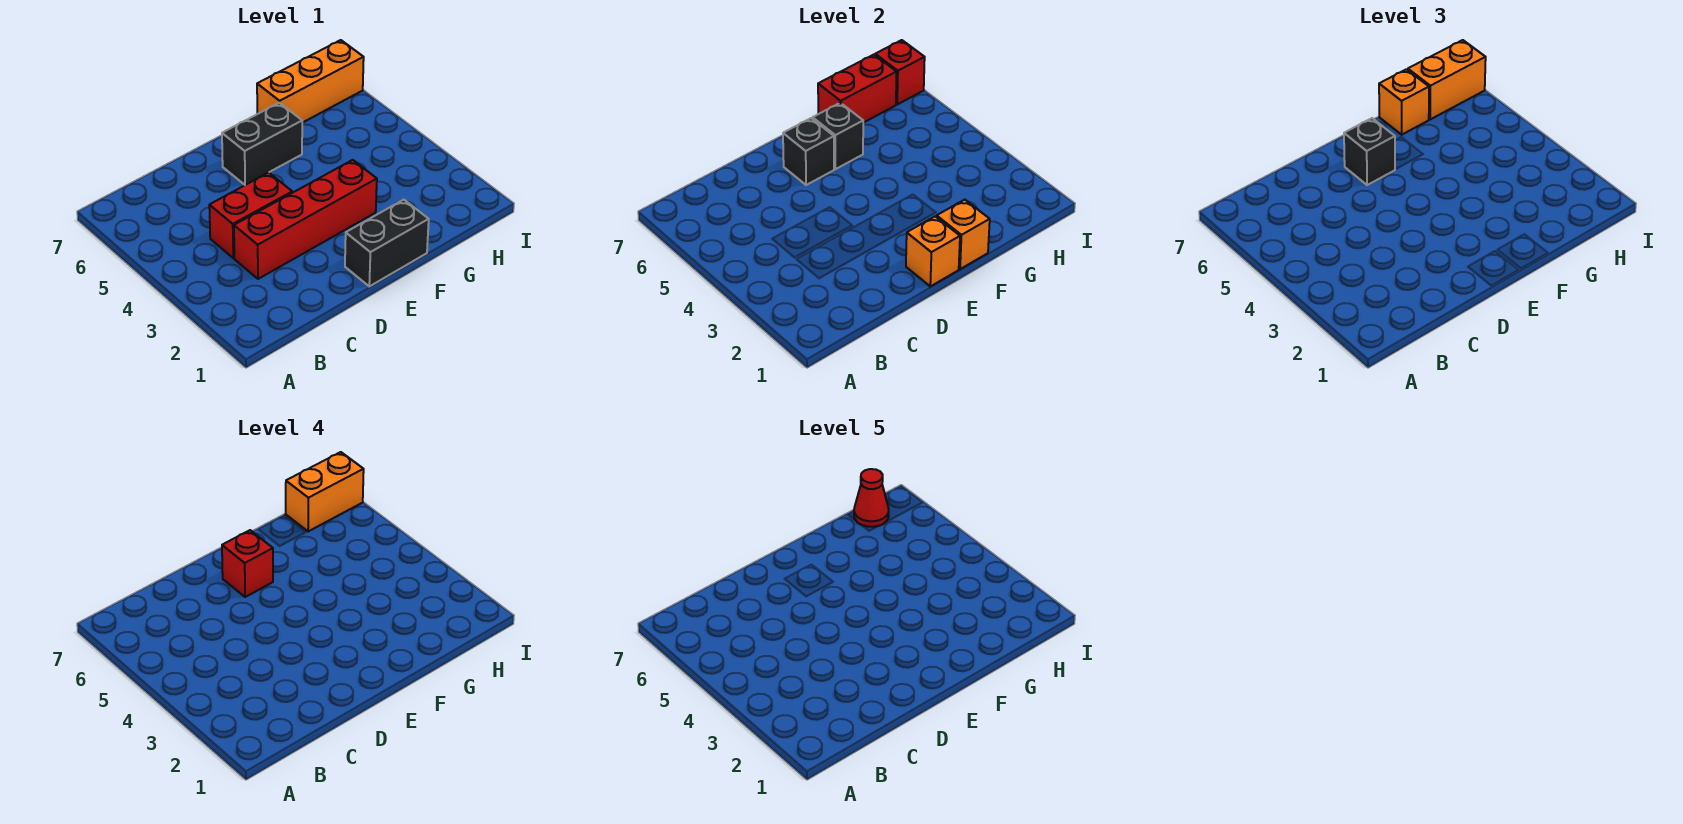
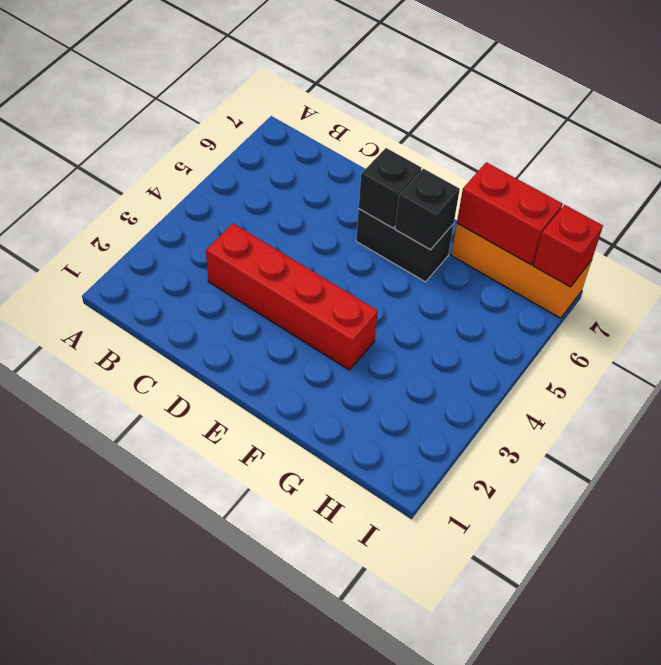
none -> red brick C4:D4 level 1
none -> black brick E1:F1 level 1
none -> orange brick E1 level 2

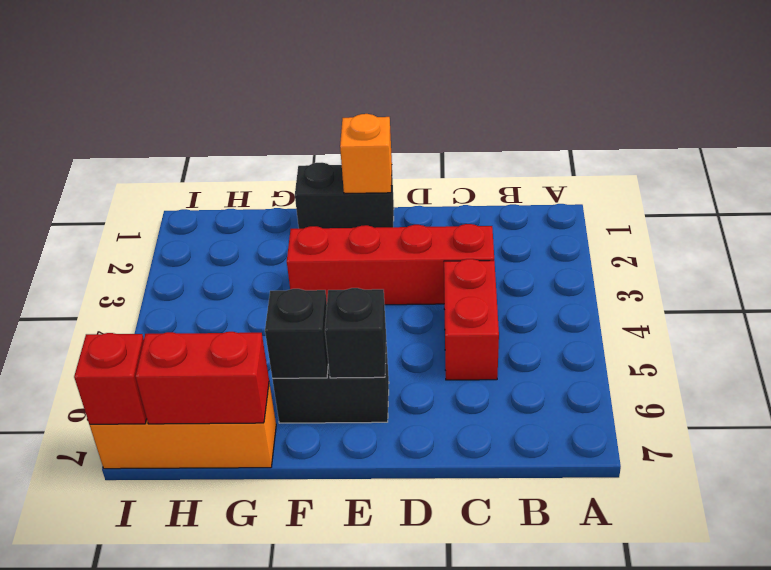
red brick C4:C5 level 1 -> red brick C4:D4 level 1
none -> orange brick F1 level 2
none -> black brick E6 level 3
none -> orange brick G7 level 3

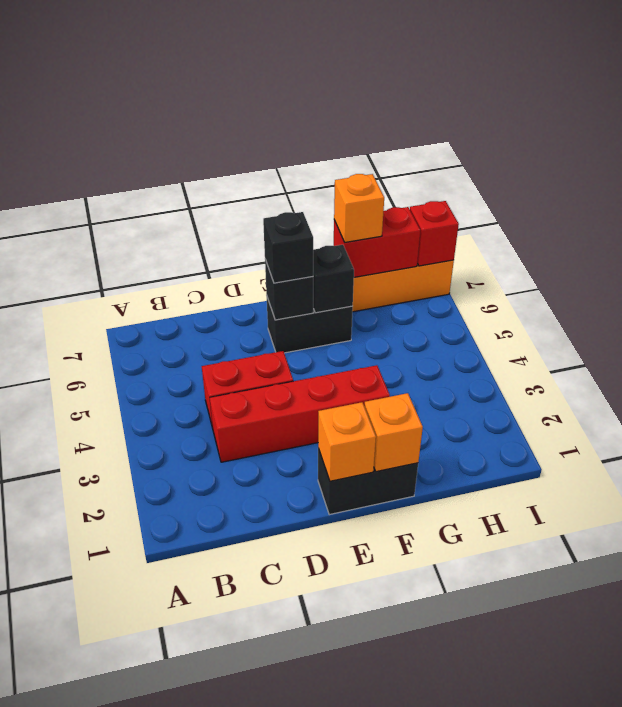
none -> orange brick H7:I7 level 3
none -> red brick E6 level 4
none -> orange brick H7:I7 level 4

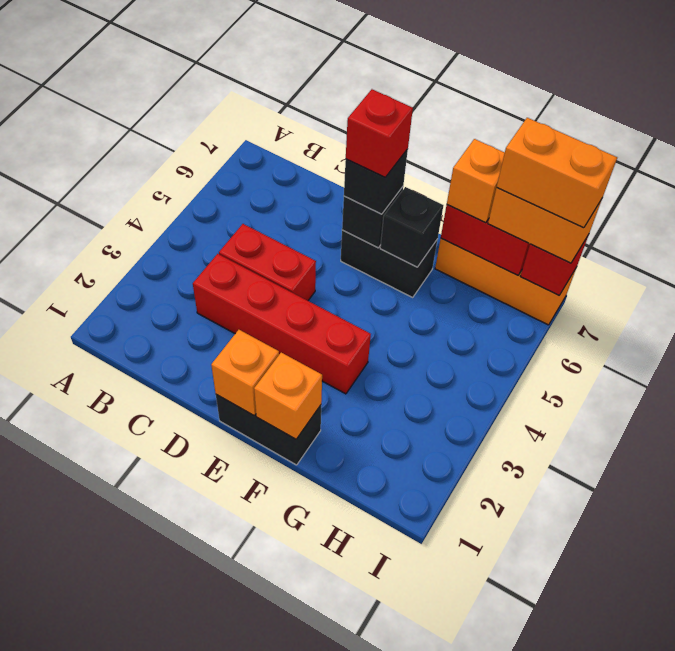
none -> red cone H7 level 5

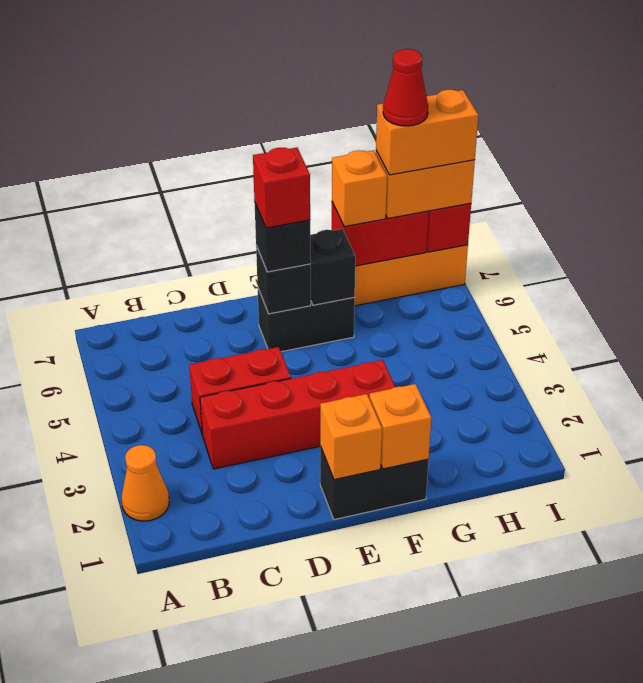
orange cone A2 level 1 -> none

